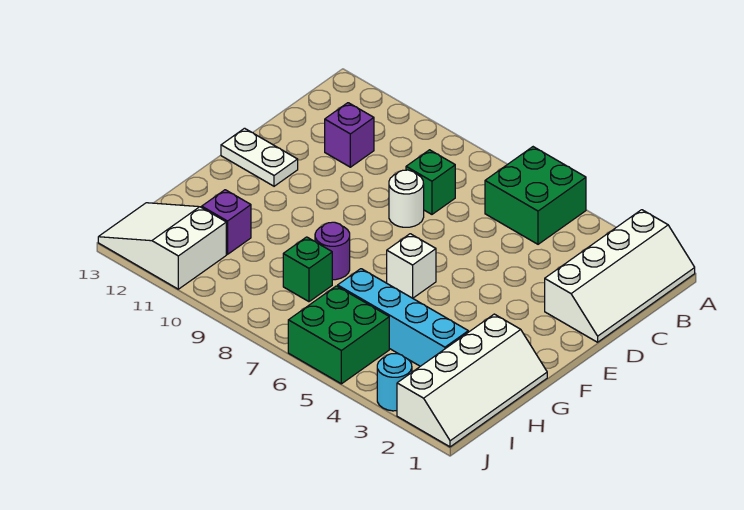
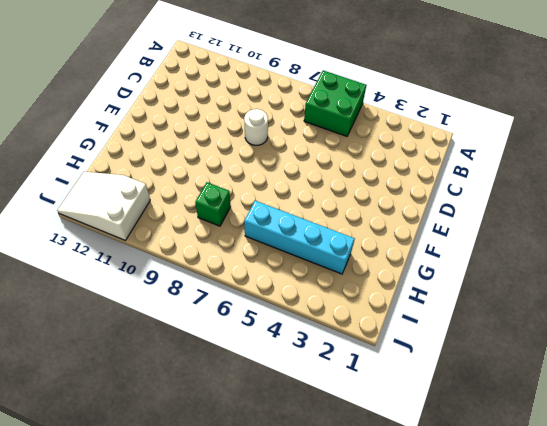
none -> white slope A1:D2 level 1 top 2
none -> green brick C8 level 1
none -> purple brick C11 level 1

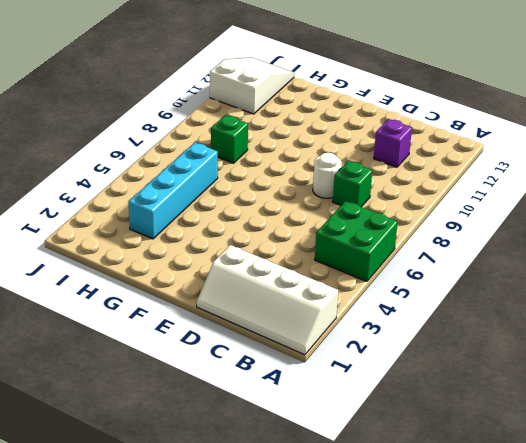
none -> white plate E12:E13 level 1
none -> white brick F6 level 1
none -> white slope G1:J2 level 1 top 2

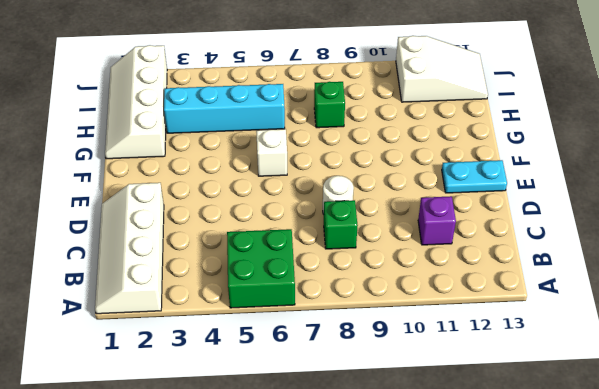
cyan plate E12:E13 level 1 -> white plate E12:E13 level 1
none -> purple round brick G8 level 1
none -> purple brick H11 level 1
none -> green brick I5:J6 level 1

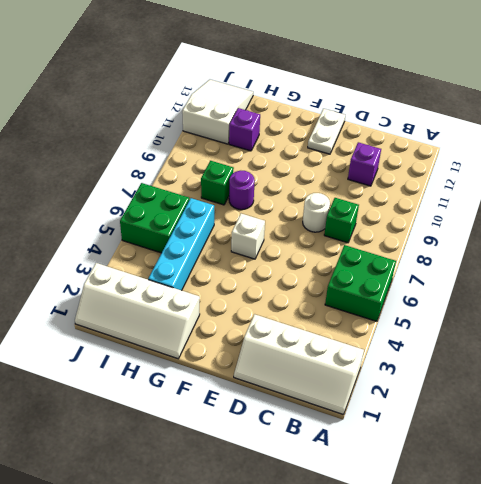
none -> cyan round brick J3 level 1

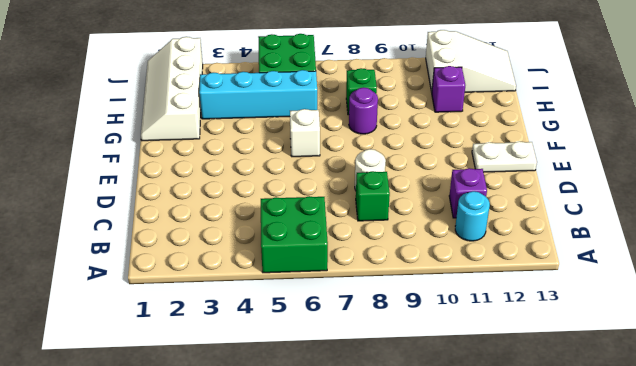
cyan round brick B11 level 1 -> cyan round brick J3 level 1
none -> white slope A1:D2 level 1 top 2

